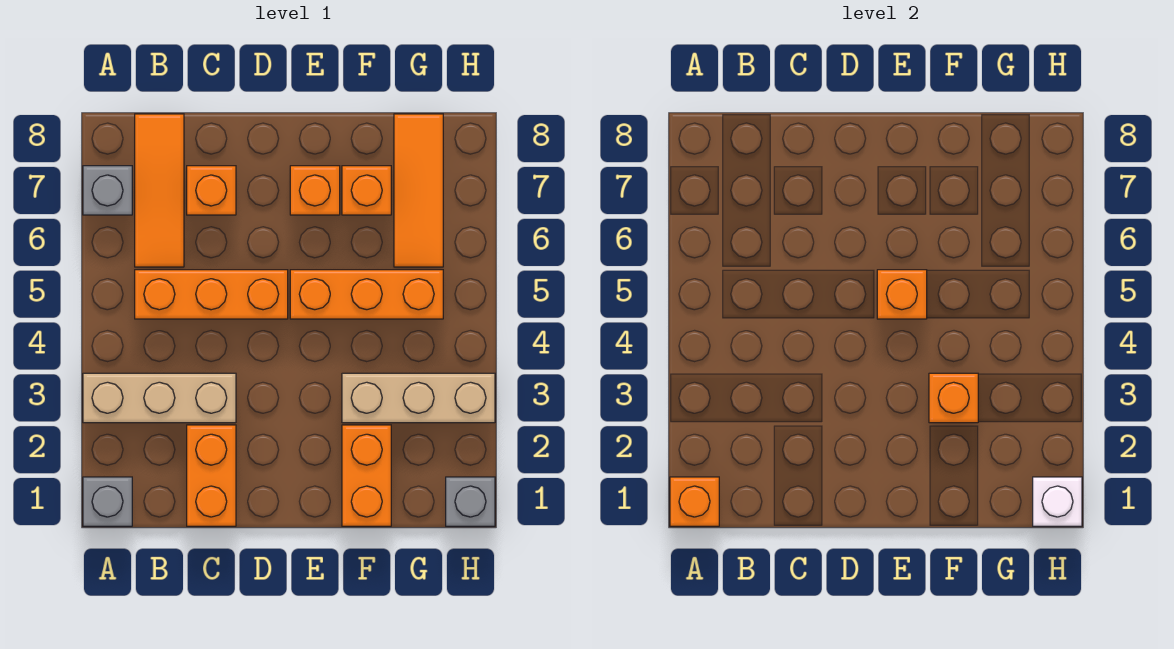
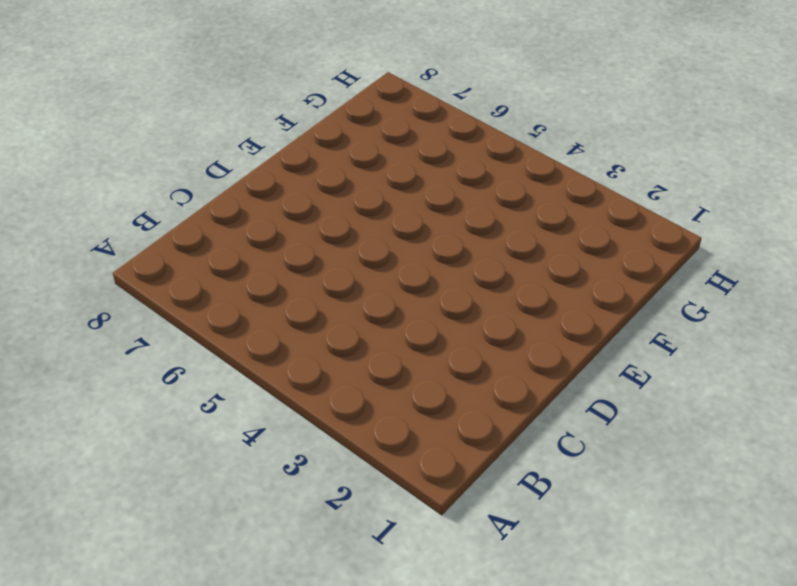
none -> grey brick A1 level 1
none -> tan brick A3:C3 level 1
none -> grey brick A7 level 1

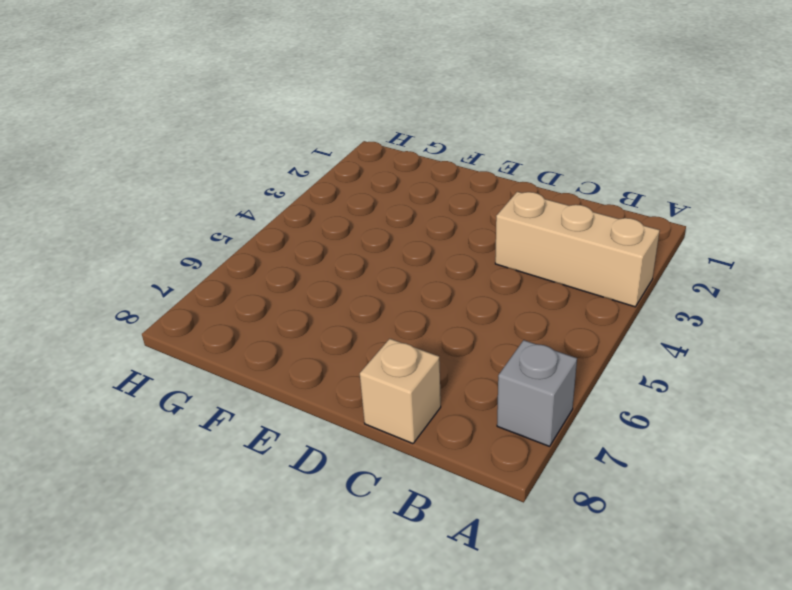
tan brick C8 level 1 -> none
none -> grey brick A1 level 1
none -> orange brick B5:D5 level 1
none -> orange tile B6:B8 level 1

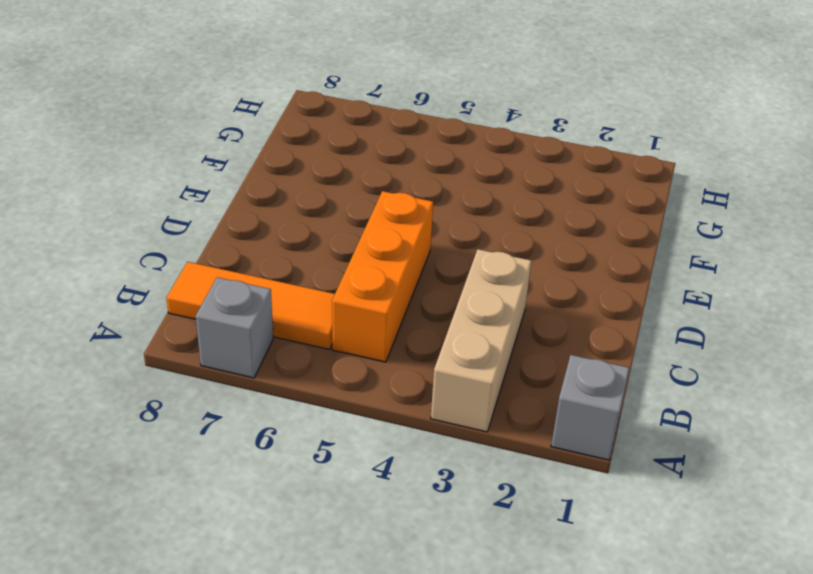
none -> orange brick C1:C2 level 1
none -> orange brick C7 level 1
none -> orange brick E5:G5 level 1

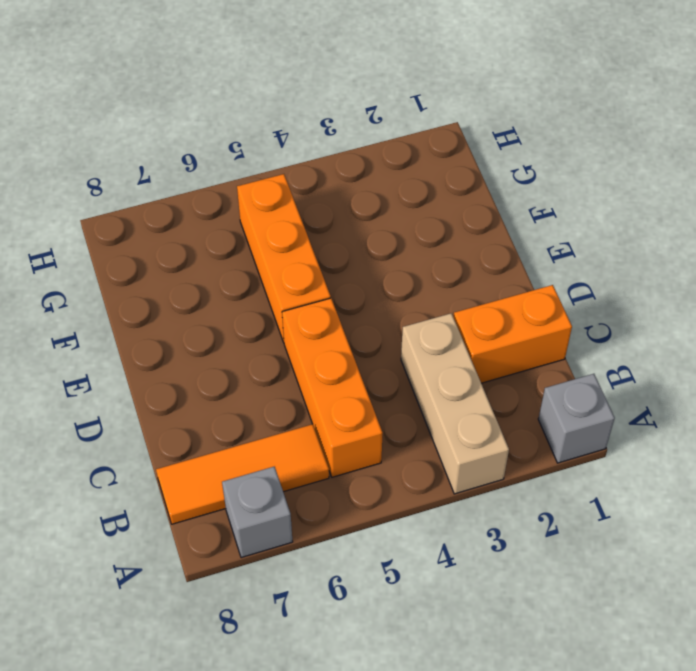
none -> orange brick C7 level 1
none -> orange brick E7 level 1
none -> orange brick F1:F2 level 1

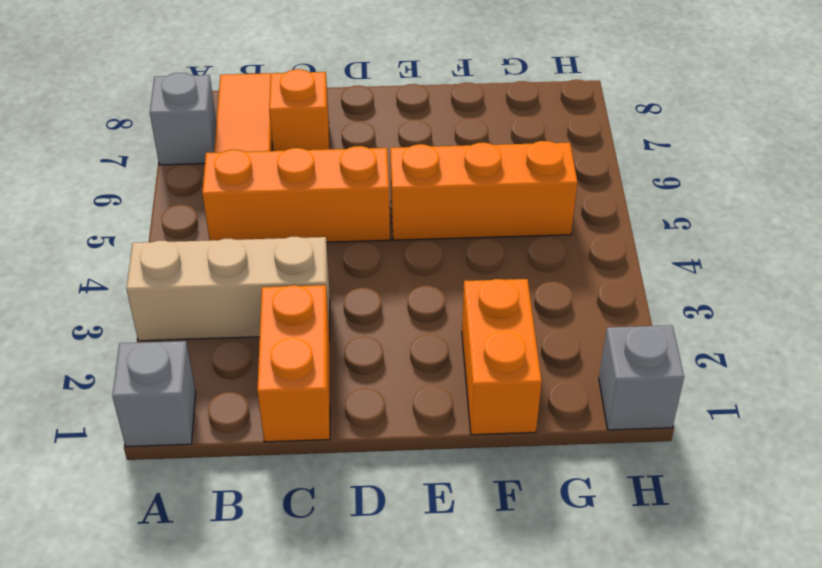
none -> orange brick E7 level 1
none -> tan brick F3:H3 level 1
none -> orange brick F7 level 1

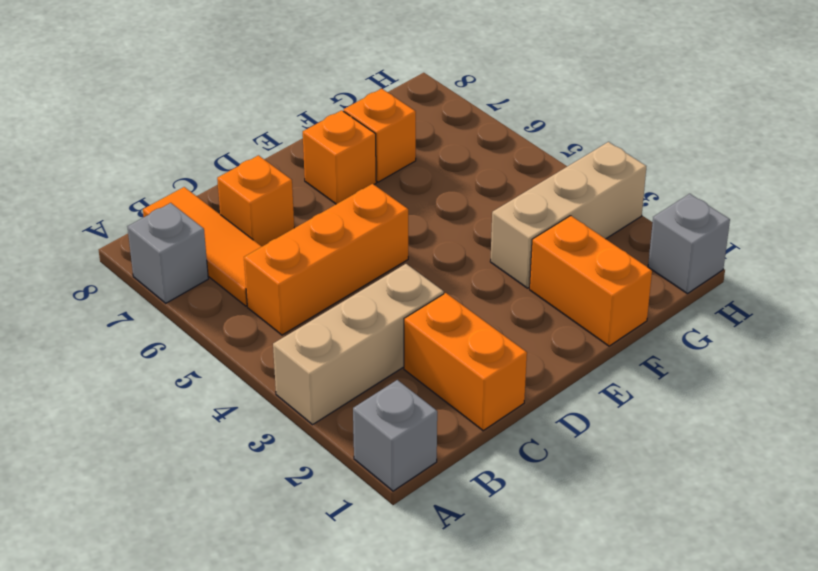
none -> orange brick E5:G5 level 1
none -> orange tile G6:G8 level 1
none -> orange brick A1 level 2

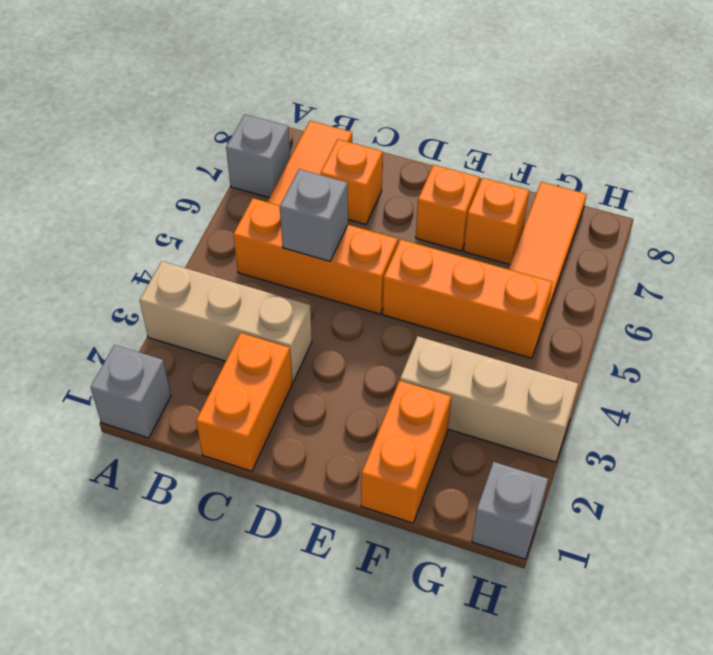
grey brick C5 level 2 -> none
none -> orange brick A1 level 2
none -> orange brick E5 level 2
none -> orange brick F3 level 2

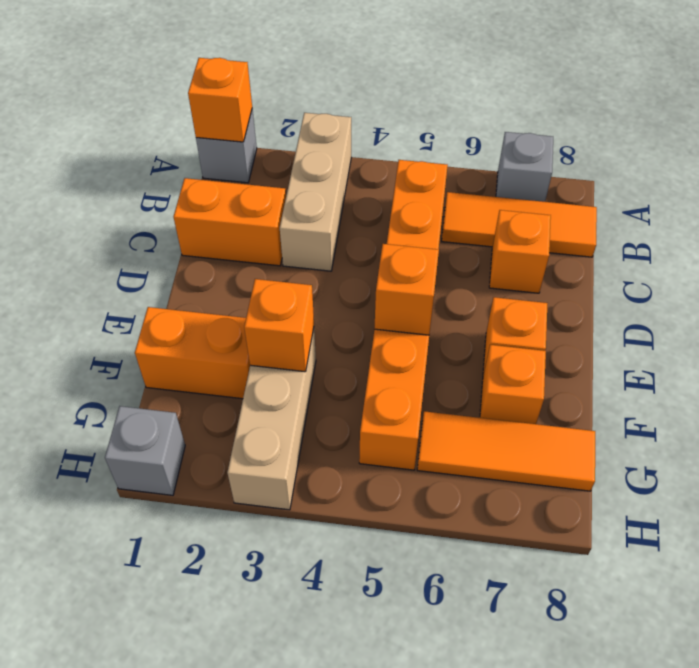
none -> white brick H1 level 2

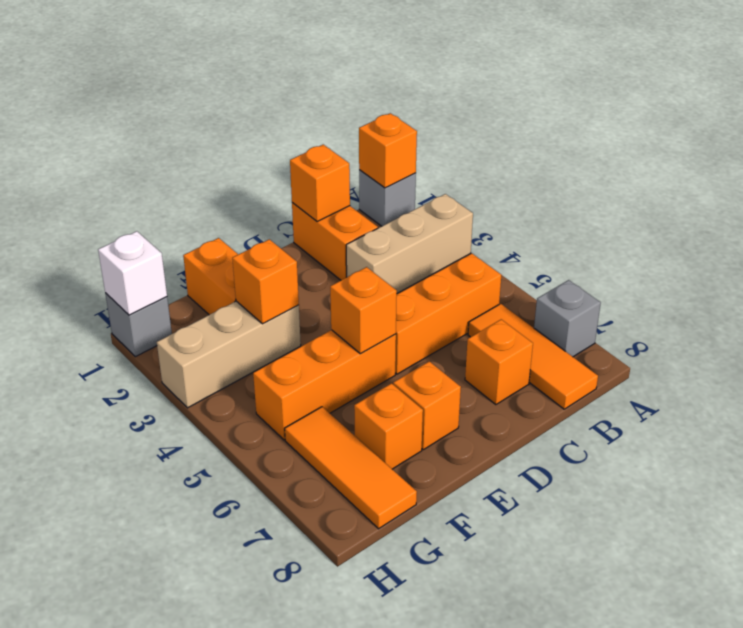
orange brick C1 level 2 -> none

